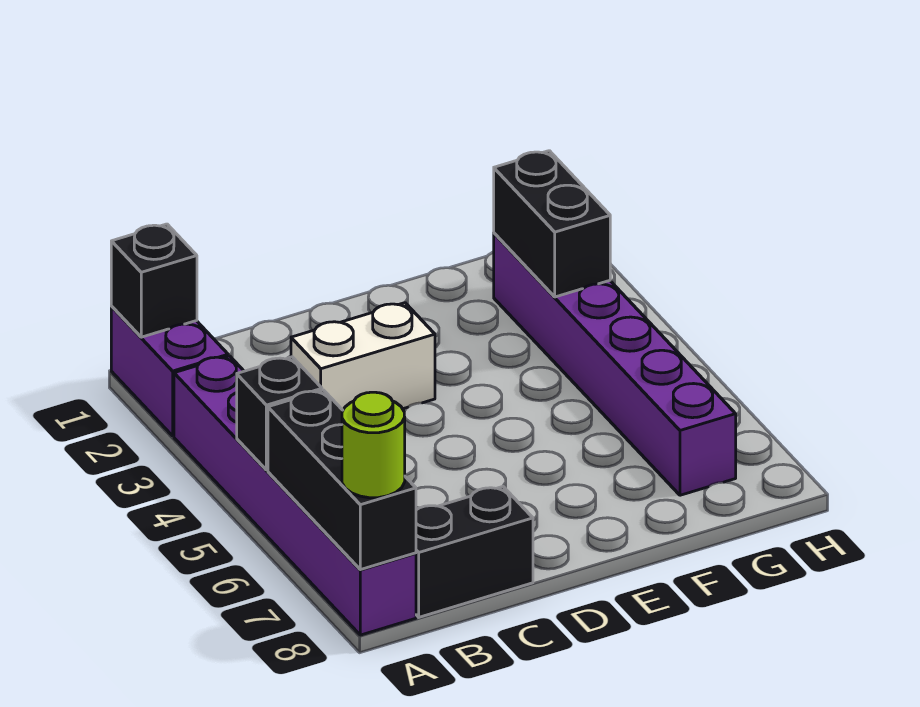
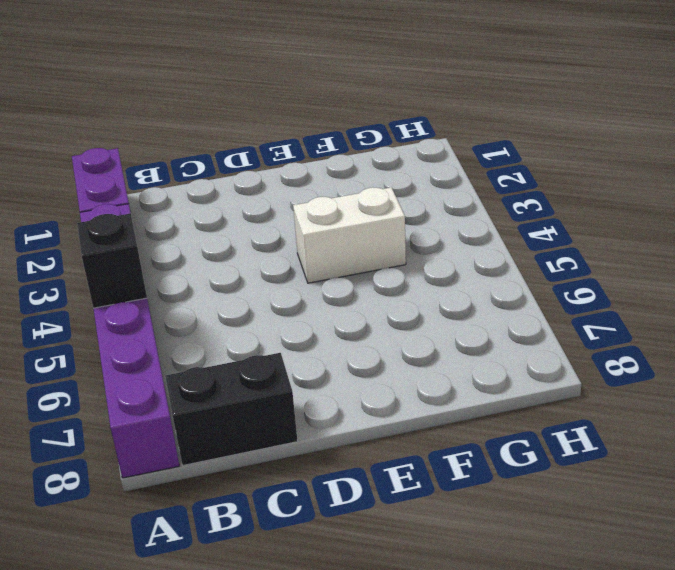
white brick E4:F4 level 1 -> white brick C3:D3 level 1
none -> purple brick G2:G7 level 1
none -> black brick A1 level 2

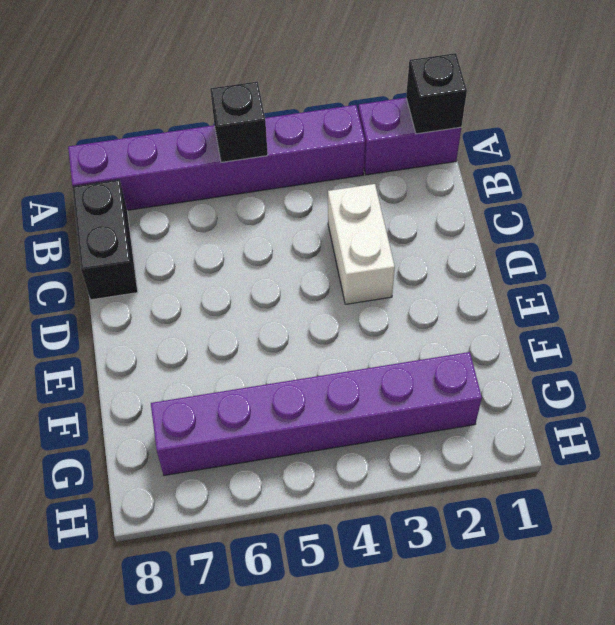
none -> black brick A6:A8 level 2
none -> black brick G2:G3 level 2

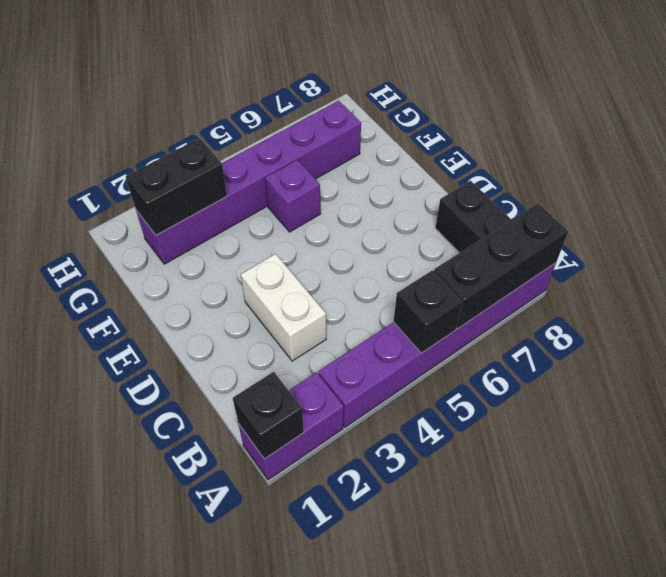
purple brick F5 level 1 -> none
none -> lime round brick A8 level 3

